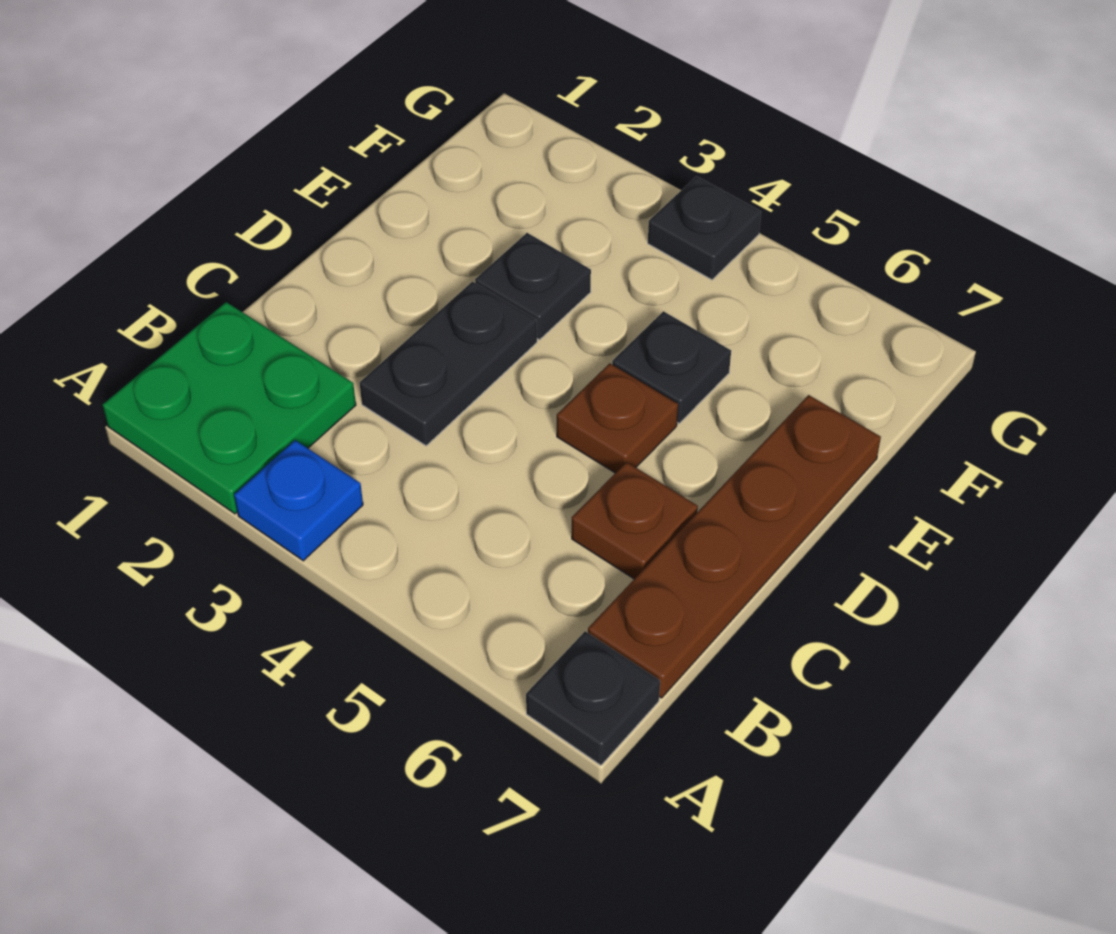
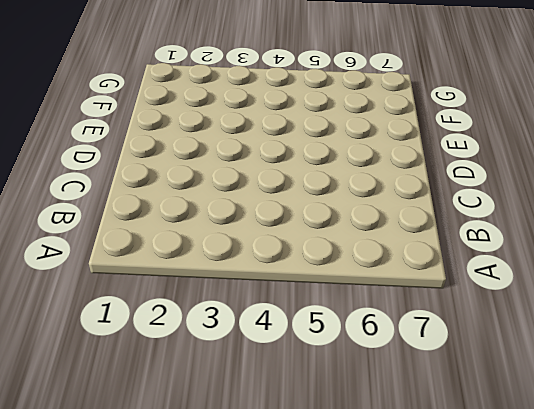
none -> green plate A1:B2 level 1
none -> blue plate A3 level 1

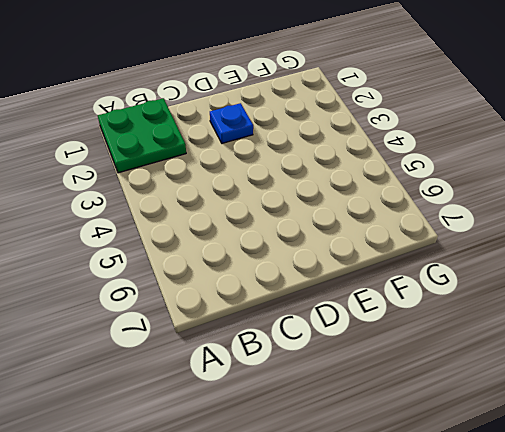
blue plate D2 level 1 -> blue plate A3 level 1
none -> black plate A7 level 1
none -> brown plate B7:E7 level 1

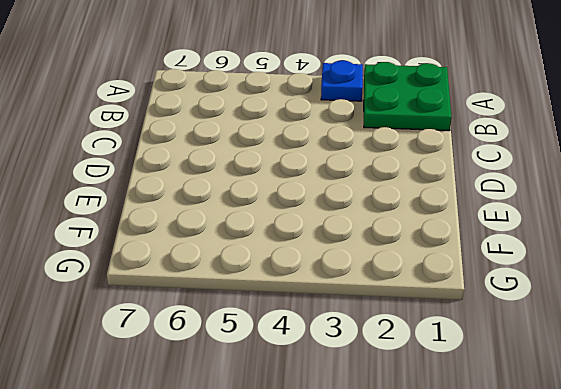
none -> black plate A7 level 1
none -> brown plate B7:E7 level 1

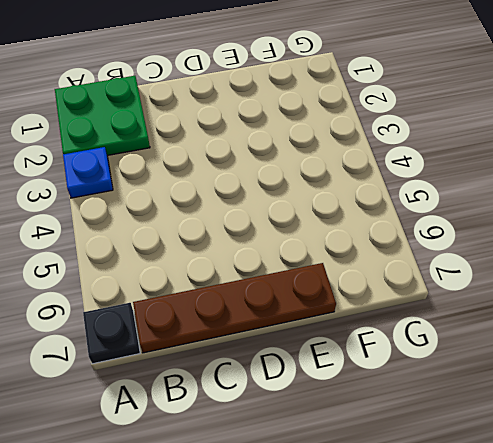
none -> black plate C3:D3 level 1
none -> brown plate C6 level 1

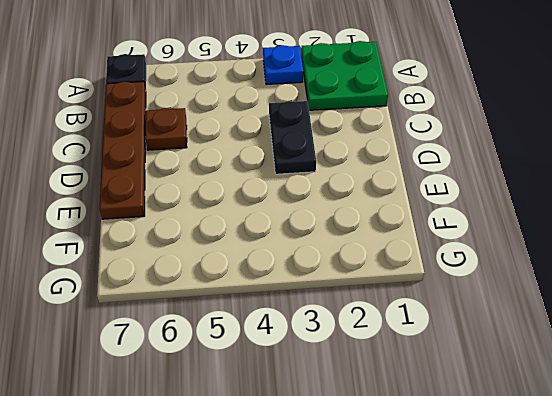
none -> brown plate D5 level 1
none -> black plate E3 level 1

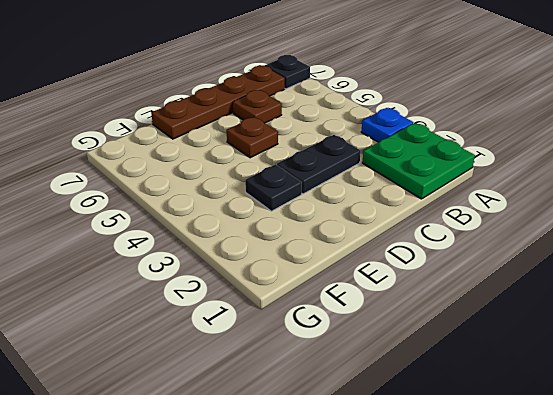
none -> black plate E5 level 1
none -> black plate G4 level 1

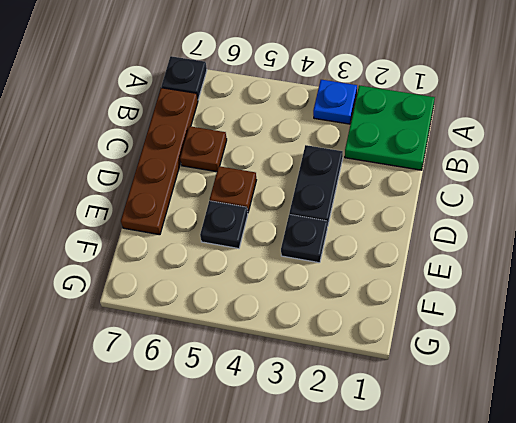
none -> black plate G4 level 1

